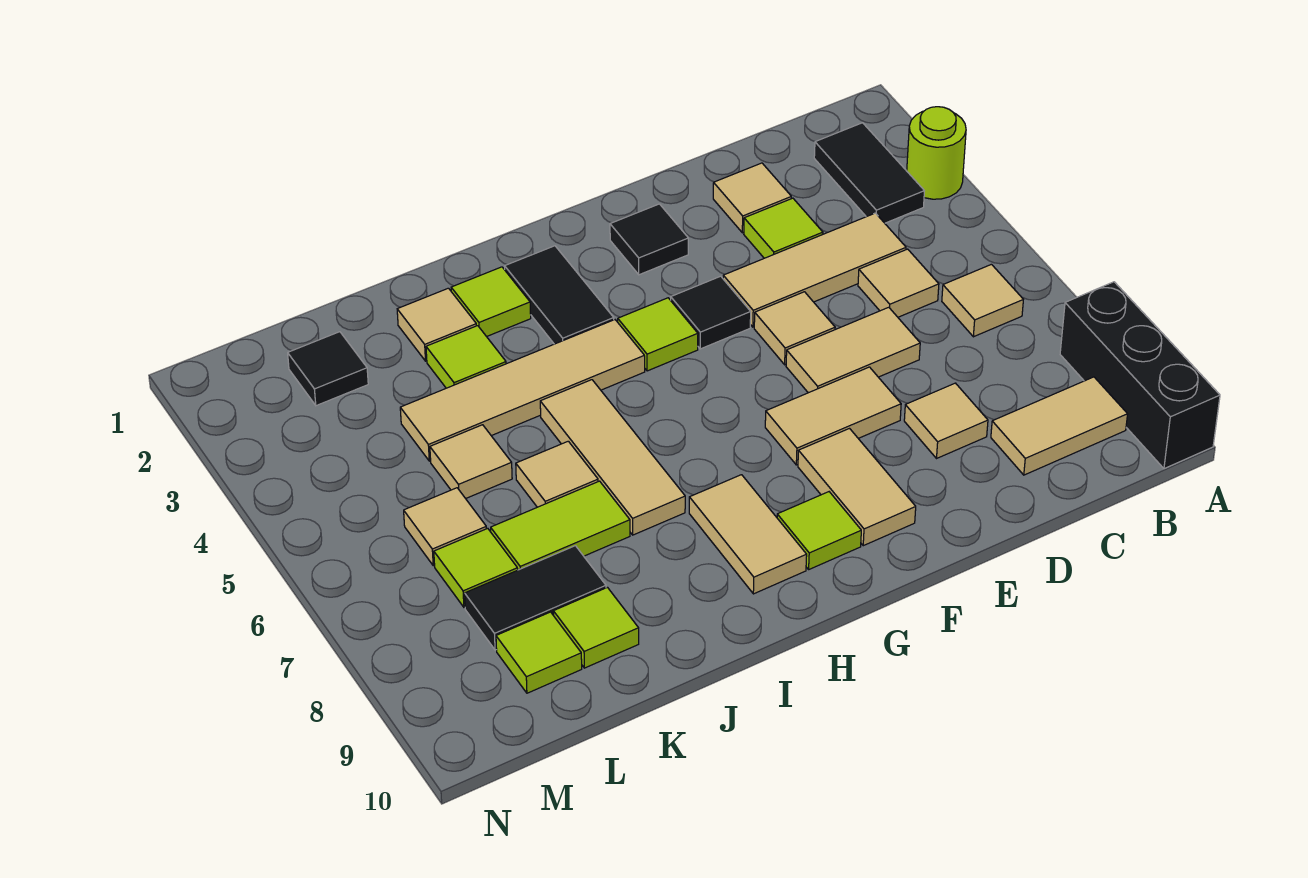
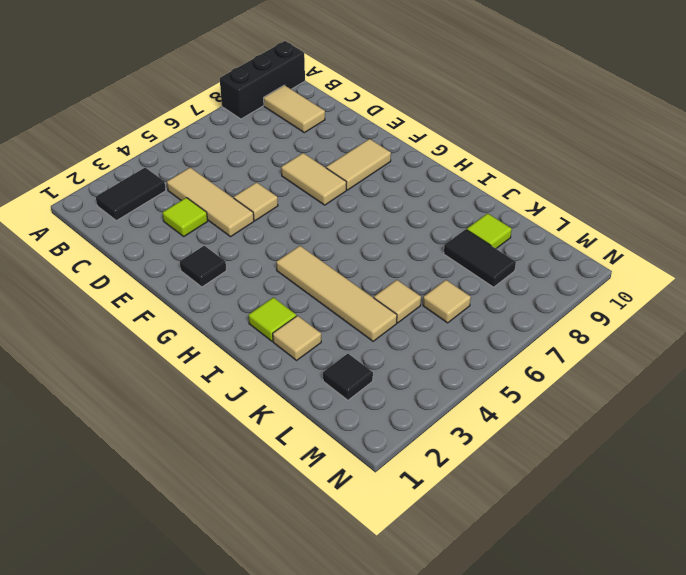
none -> lime round brick A3 level 1
none -> tan tile B6 level 1
none -> tan tile C5 level 1
none -> tan tile D2 level 1

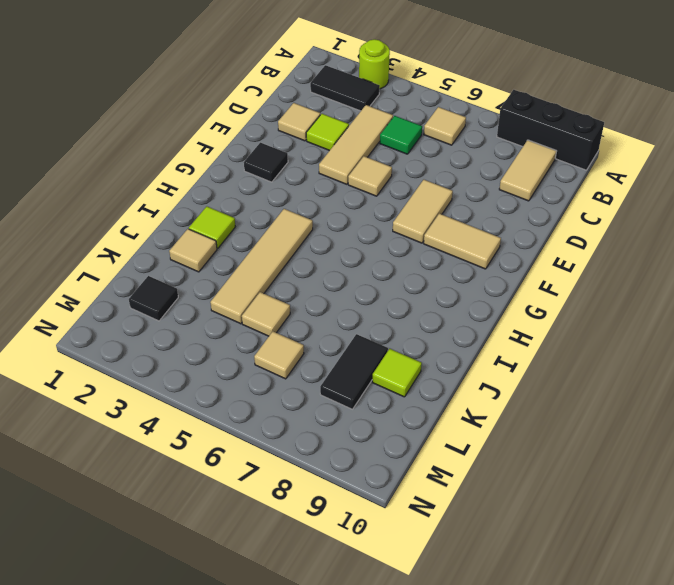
green tile C5 level 1 -> tan tile C5 level 1
none -> tan tile D6:E6 level 1
none -> tan tile D8 level 1
none -> black tile F4 level 1
none -> lime tile G4 level 1

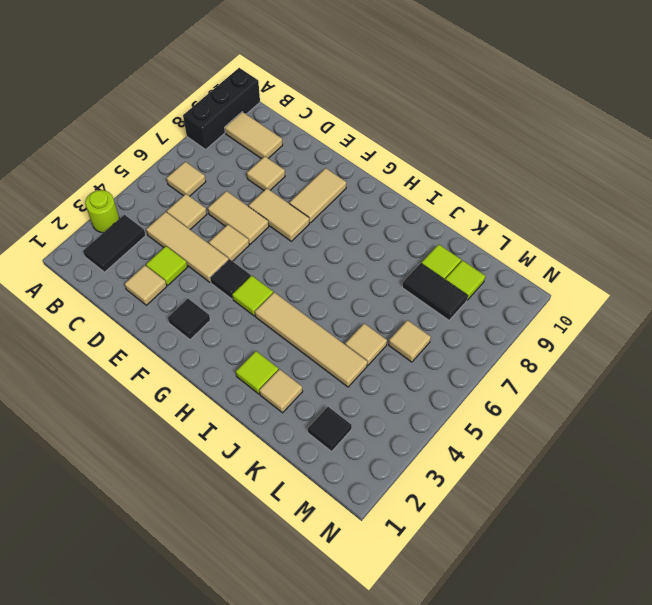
none -> lime tile G9 level 1
none -> black tile H2:H3 level 1
none -> tan tile H8:H9 level 1
none -> tan tile I5:I7 level 1

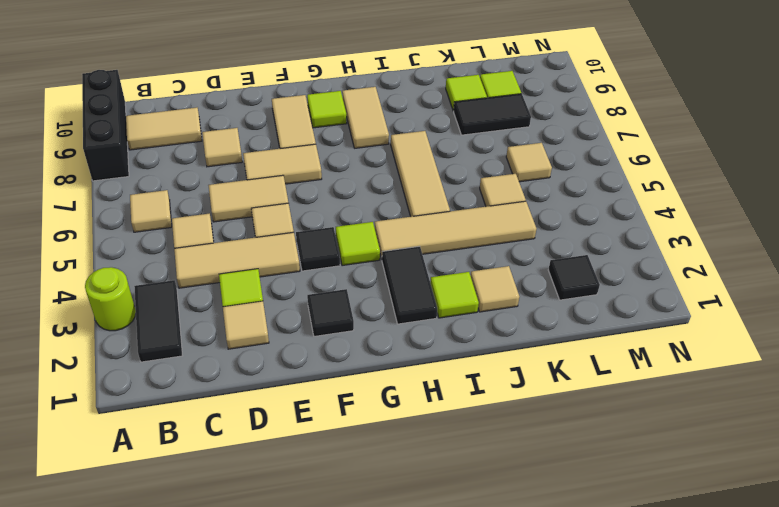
none -> lime tile J3 level 1
none -> tan tile J6 level 1
none -> lime tile J7:K7 level 1
none -> lime tile L7 level 1

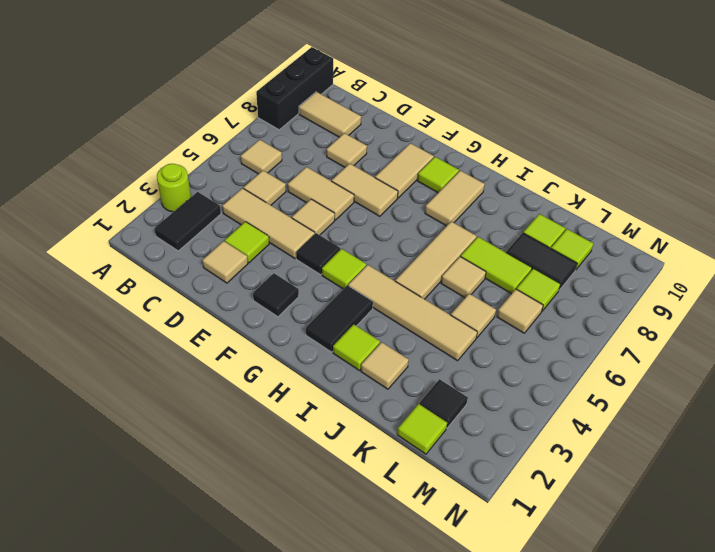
lime tile L1 level 1 -> lime tile J3 level 1

